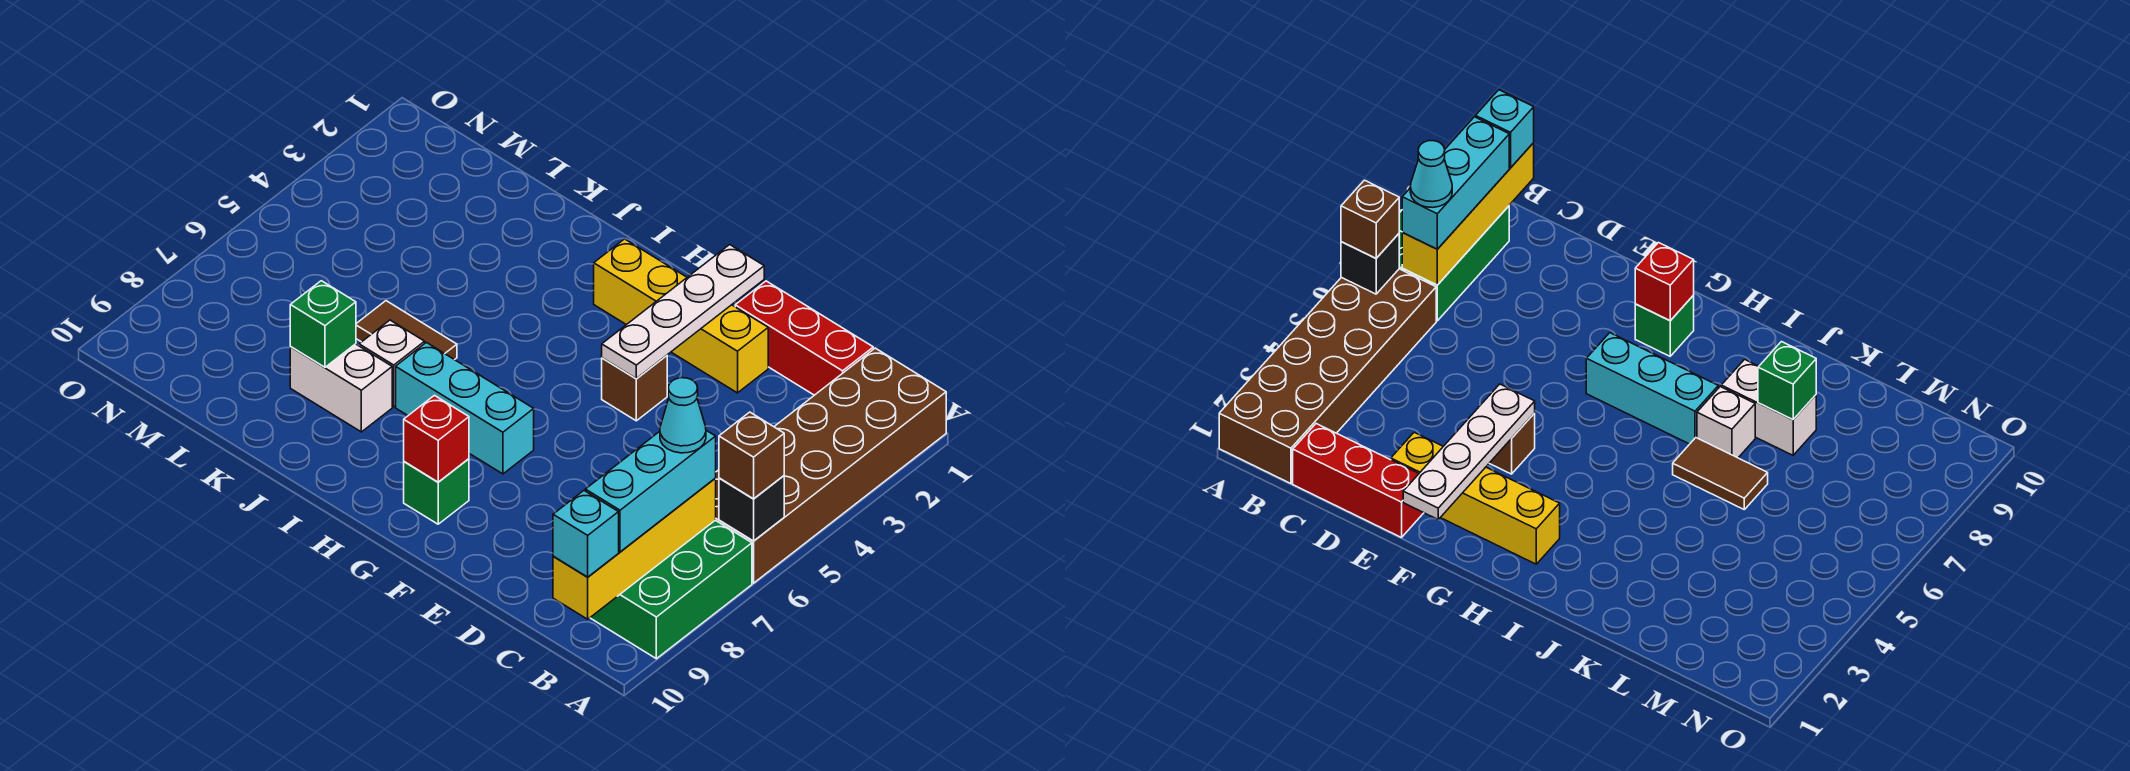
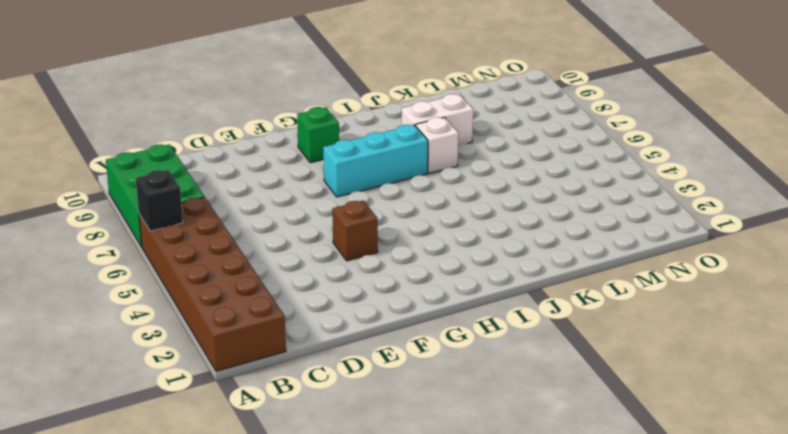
none -> red brick C1:E1 level 1
none -> yellow brick E2:H2 level 1
none -> brown tile J6:K6 level 1

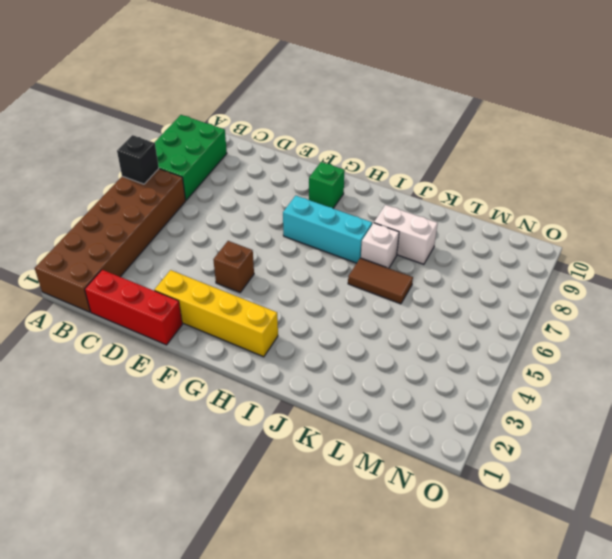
none -> yellow brick B7:B10 level 2
none -> white plate F1:F4 level 2
none -> red brick G9 level 2

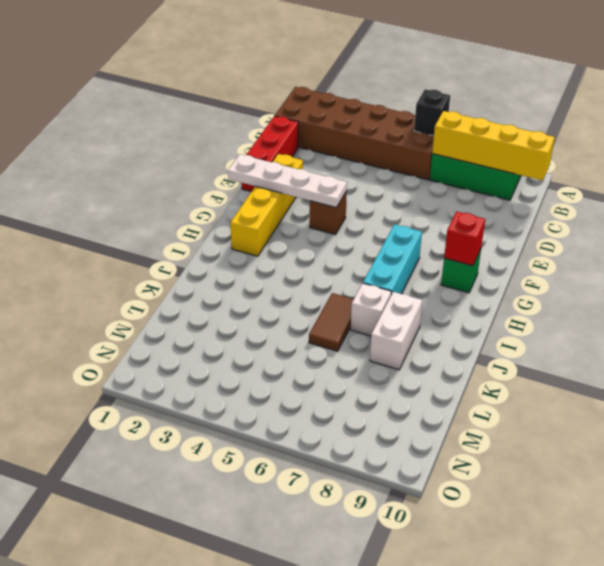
none -> green brick K8 level 2
none -> brown brick A6 level 3
none -> cyan brick B7:B9 level 3

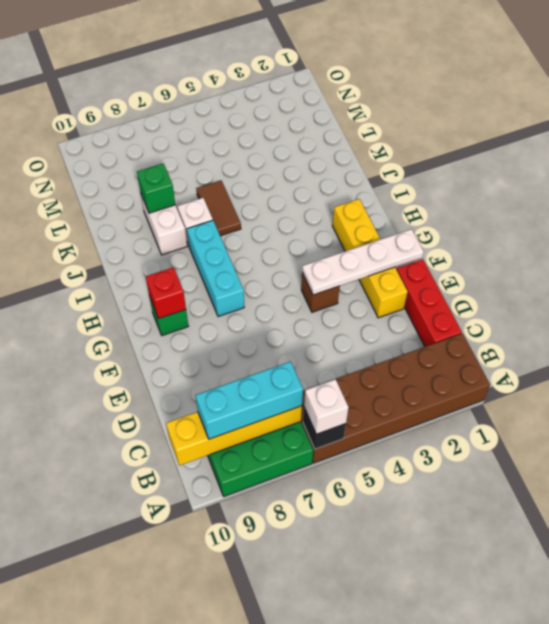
white brick A6 level 3 -> brown brick A6 level 3
none -> cyan brick B10 level 3
none -> cyan cone B7 level 4

